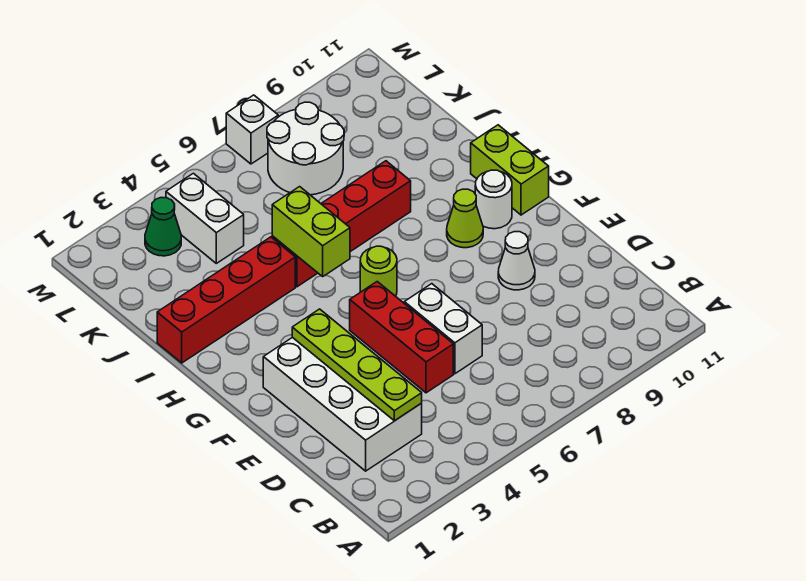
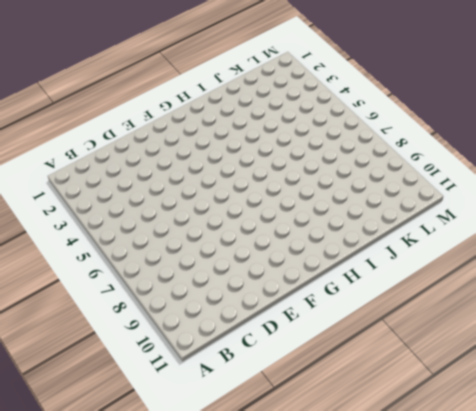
none -> white brick C2:F3 level 1
none -> red brick D5:F5 level 1
none -> white brick D6:E6 level 1

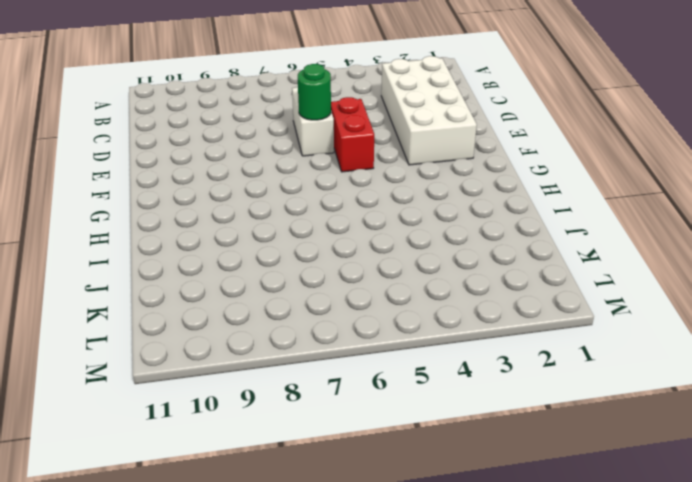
red brick E5:F5 level 1 -> red brick D5:F5 level 1
green round brick E6 level 2 -> none
none -> white cone E9 level 1
none -> lime round brick G6 level 1
none -> lime cone G9 level 1

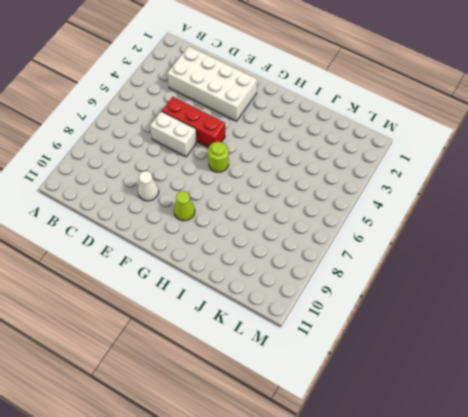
none -> white round brick G10 level 1
none -> lime brick G11:H11 level 1
none -> red brick I1:I4 level 1

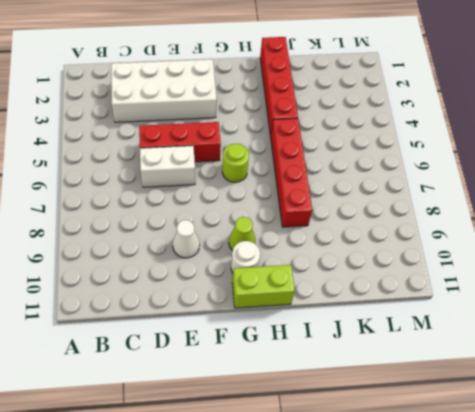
none -> white brick K4:L4 level 1
none -> white round brick K7:L8 level 1
none -> green cone L3 level 1

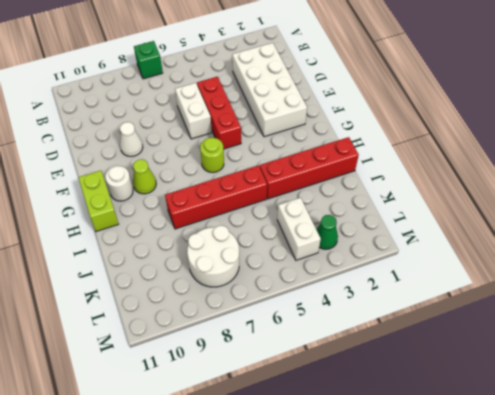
green brick A7 level 1 -> none
none -> white brick M7 level 1
none -> lime plate C3:F3 level 2
none -> lime brick H5:I5 level 2

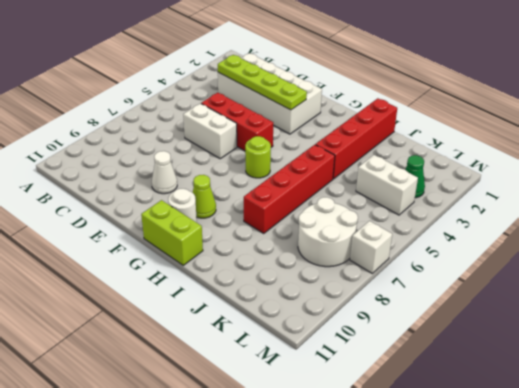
none -> lime brick H5:I5 level 2

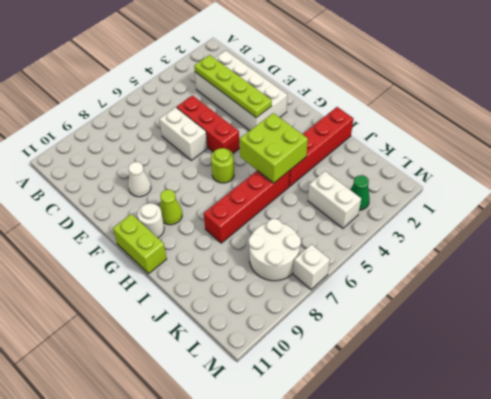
lime brick H4:I5 level 2 -> lime brick H5:I5 level 2

